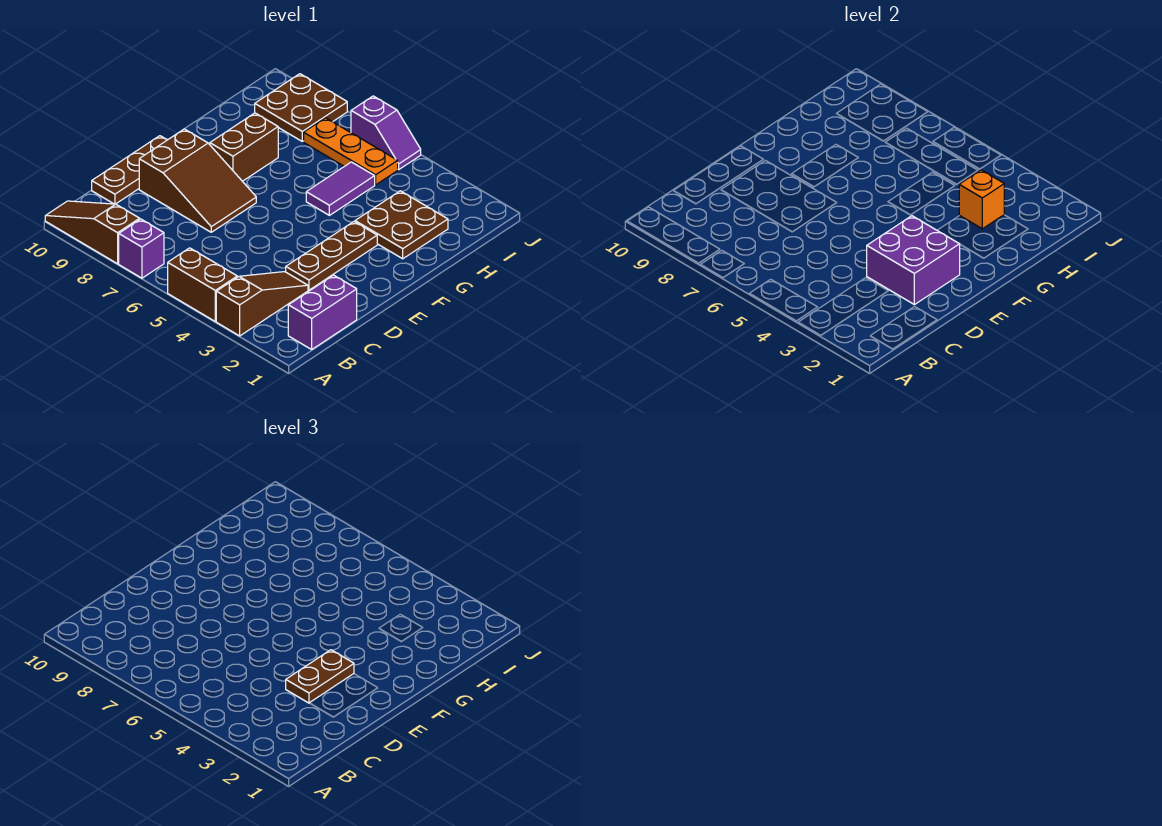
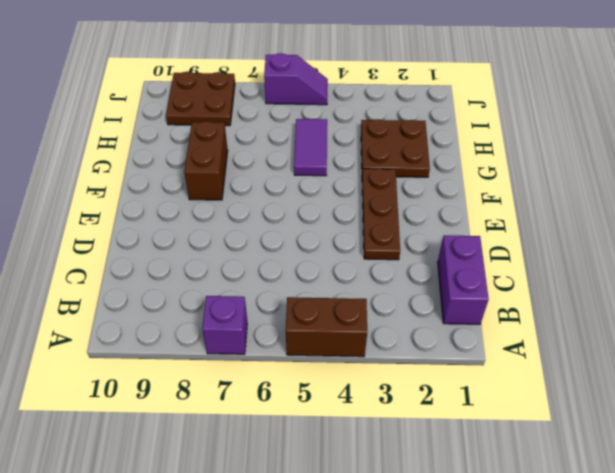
none -> brown slope A3:C3 level 1 top A
none -> brown slope A8:A10 level 1 top 8
none -> brown plate C10:E10 level 1

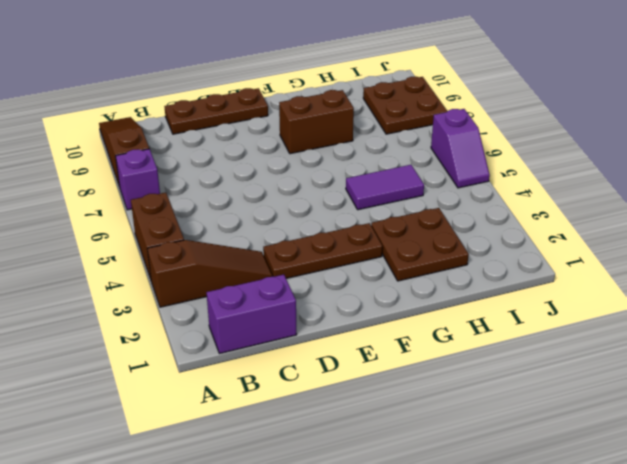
none -> brown slope D7:E9 level 1 top 9
none -> orange plate I5:I7 level 1
none -> purple brick D2:E3 level 2

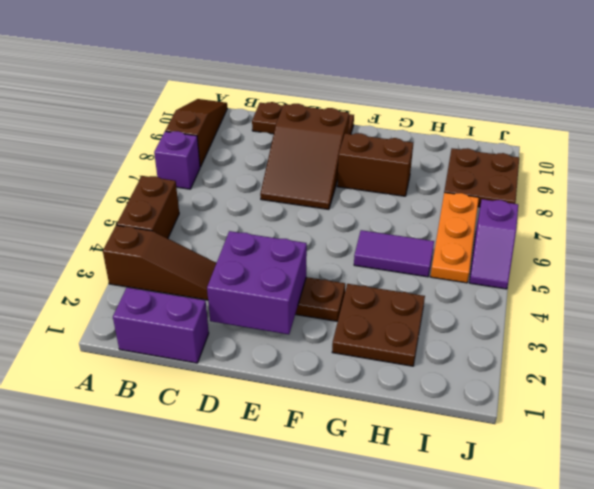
none -> orange brick H3 level 2
none -> brown plate D3:E3 level 3

